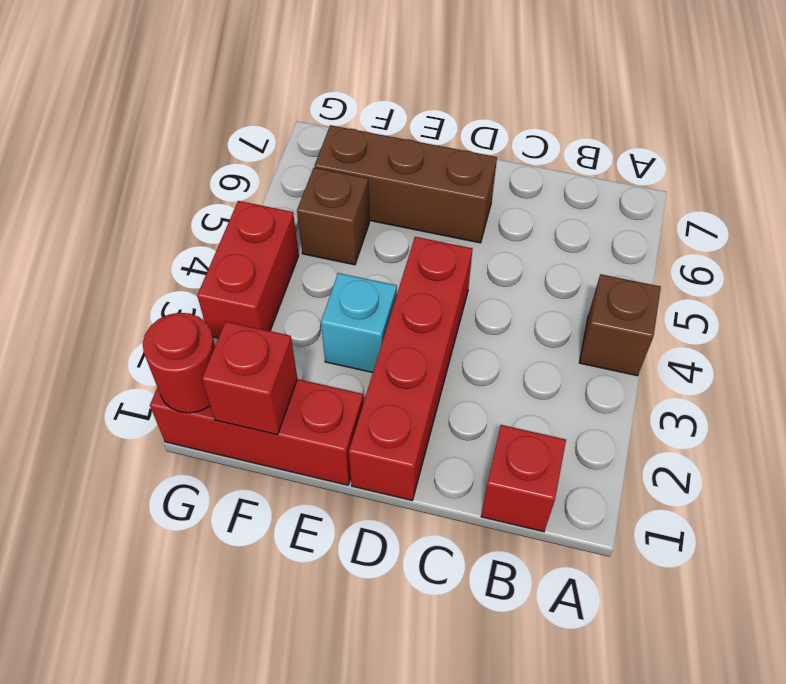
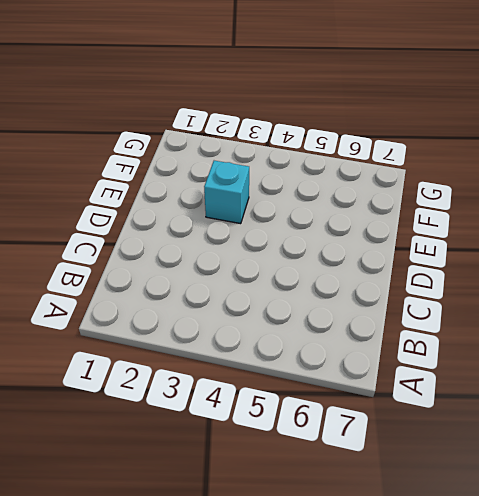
none -> brown brick A4 level 1
none -> red brick B1 level 1

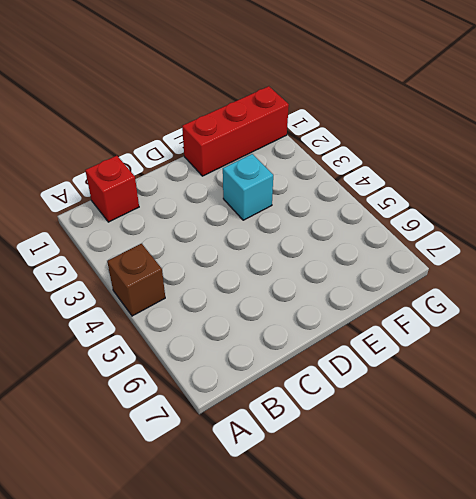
none -> red brick D1:D4 level 1
none -> brown brick D6:F6 level 1

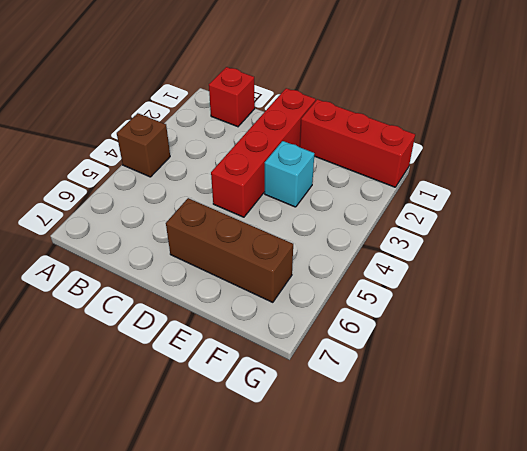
none -> brown brick F5 level 1
none -> red brick G3:G4 level 1

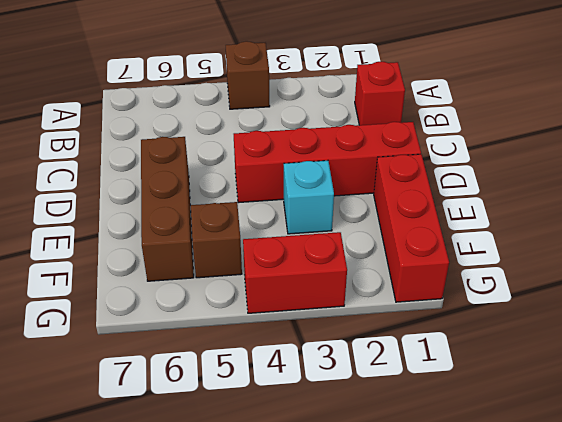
none -> red brick F1 level 2
none -> red round brick G1 level 2

